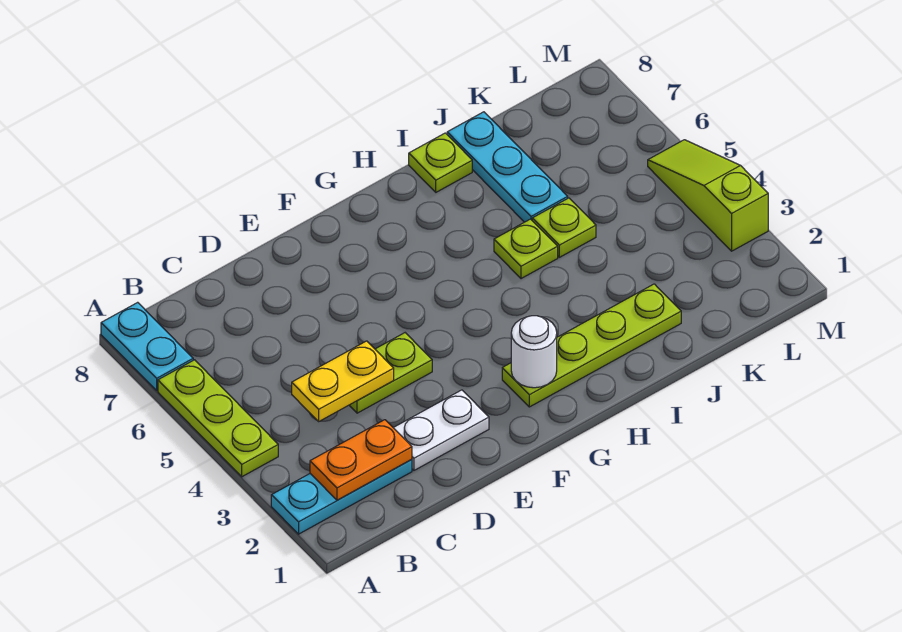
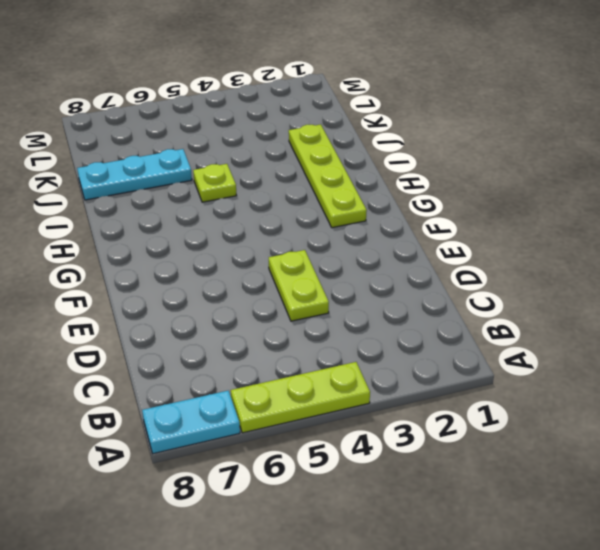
none -> cyan plate A2:C2 level 1
none -> white plate D2:E2 level 1
none -> lime plate I8 level 1

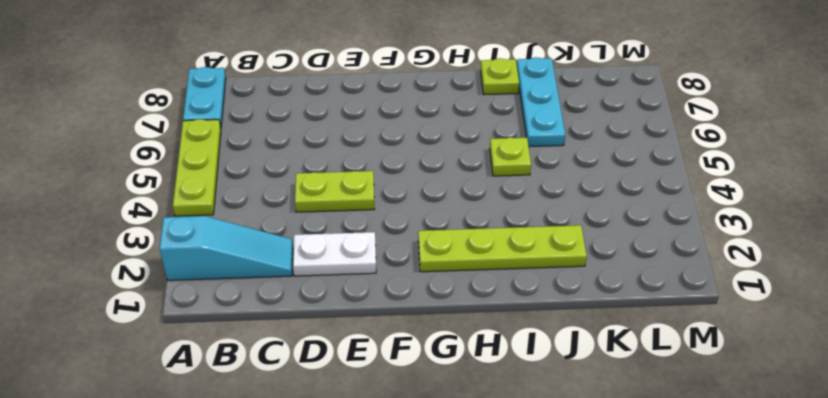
cyan slope A2:C2 level 1 top A -> cyan plate A2:C2 level 1
none -> lime plate J5 level 1
none -> lime slope M3:M5 level 1 top 3
none -> orange plate B2:C2 level 2

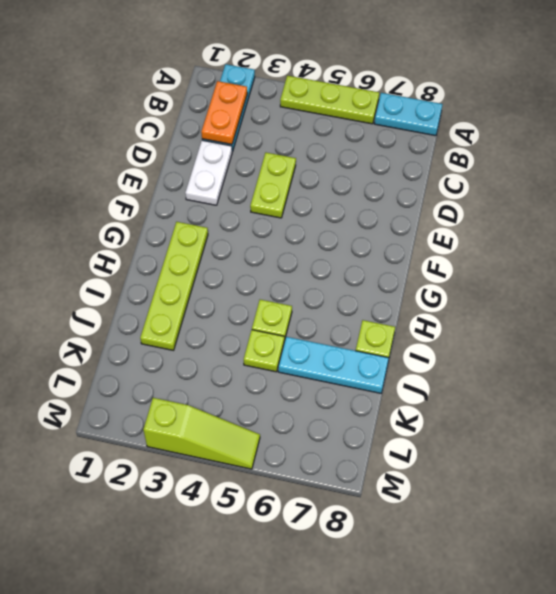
none -> yellow plate C4:D4 level 2
none -> white round brick G2 level 2

